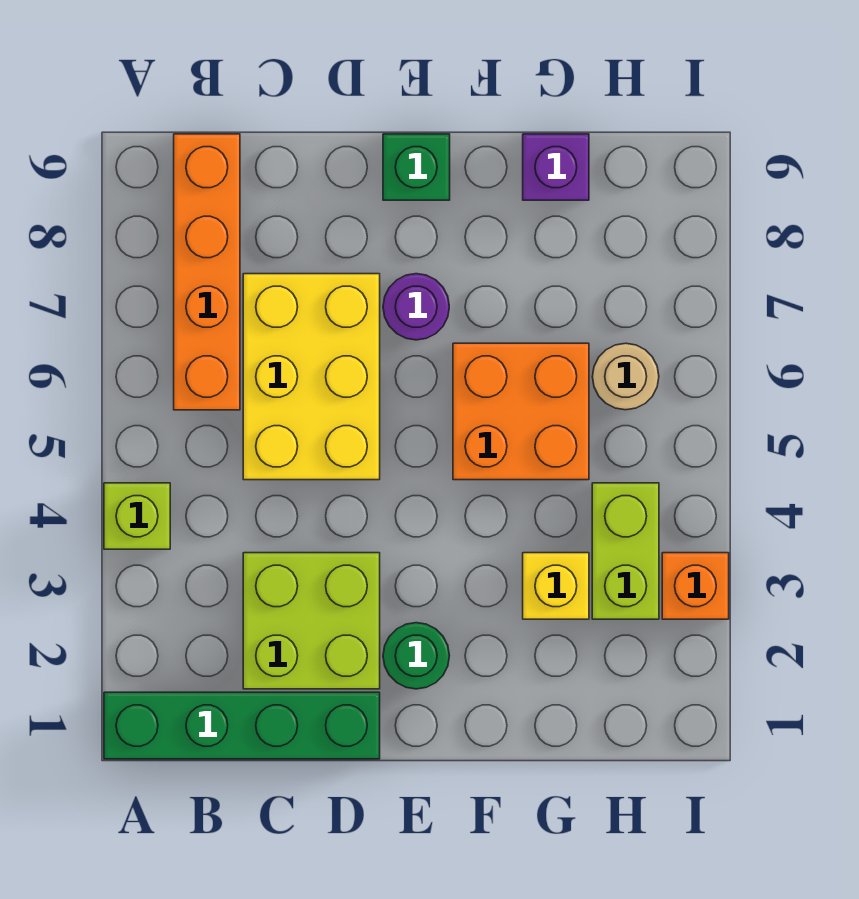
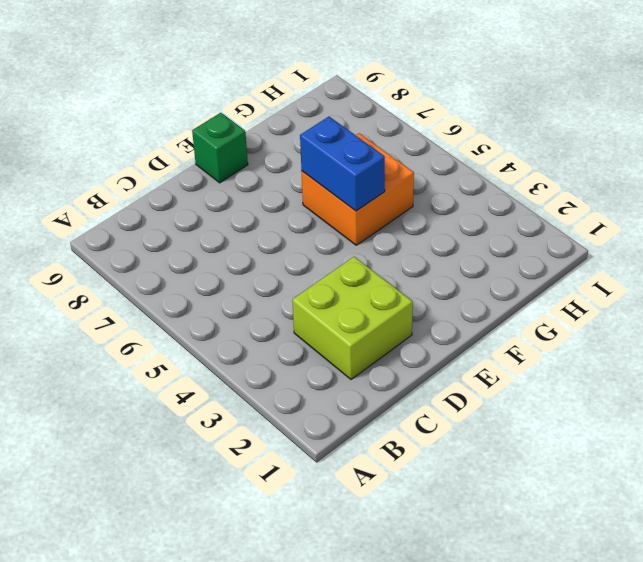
blue brick F5:F6 level 2 -> none
none -> green brick A1:D1 level 1
none -> lime brick A4 level 1
none -> orange brick B6:B9 level 1

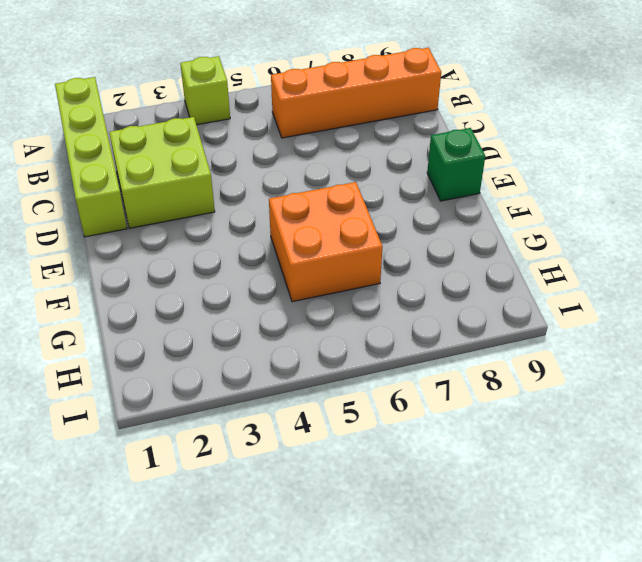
lime brick A1:D1 level 1 -> green brick A1:D1 level 1
none -> yellow brick C5:D7 level 1
none -> green round brick E2 level 1
none -> purple round brick E7 level 1

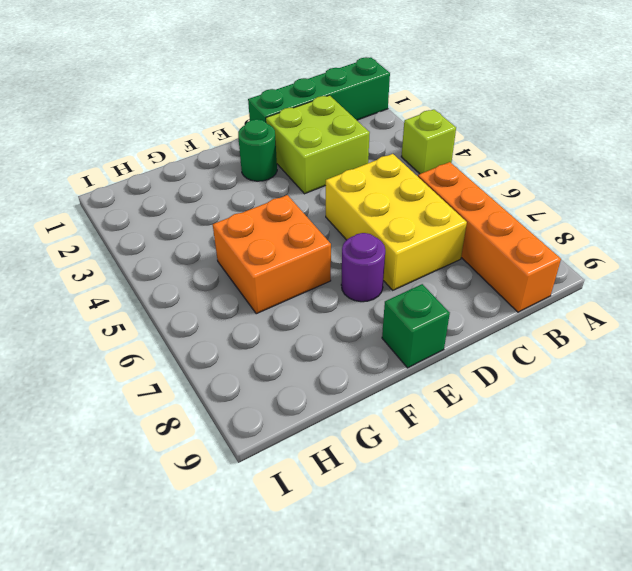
none -> yellow brick G3 level 1
none -> purple brick G9 level 1
none -> lime brick H3:H4 level 1

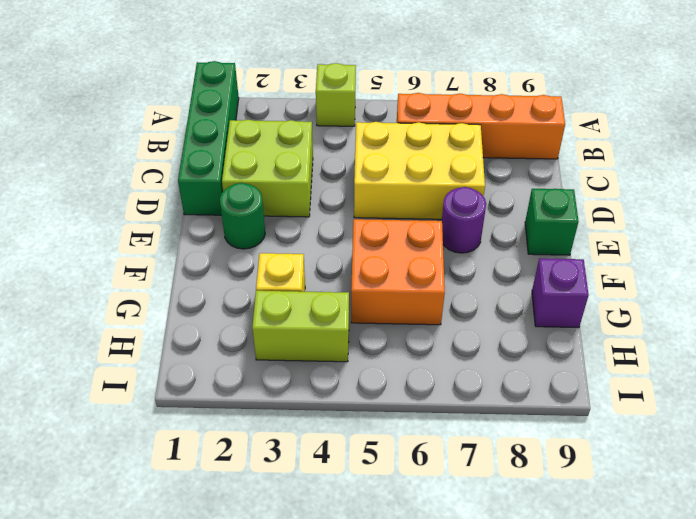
none -> tan round brick H6 level 1
none -> orange brick I3 level 1

